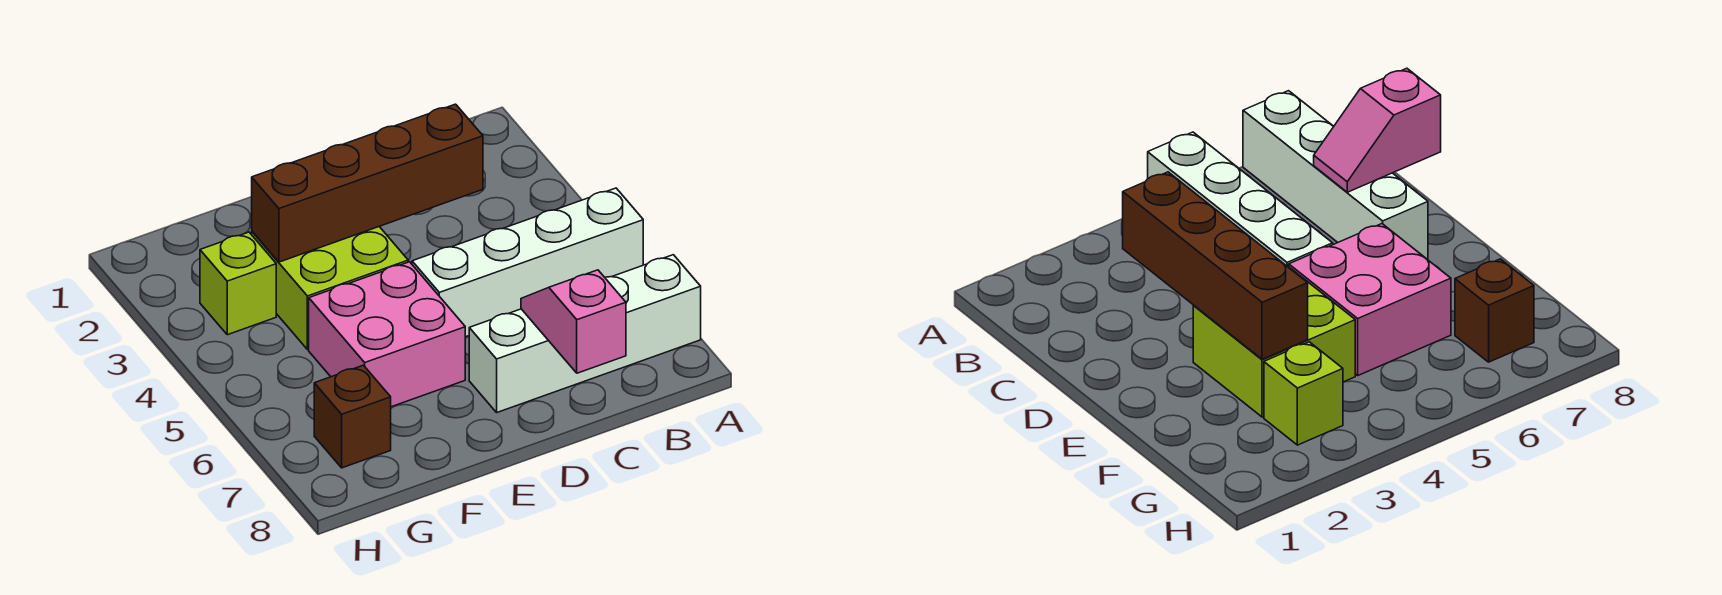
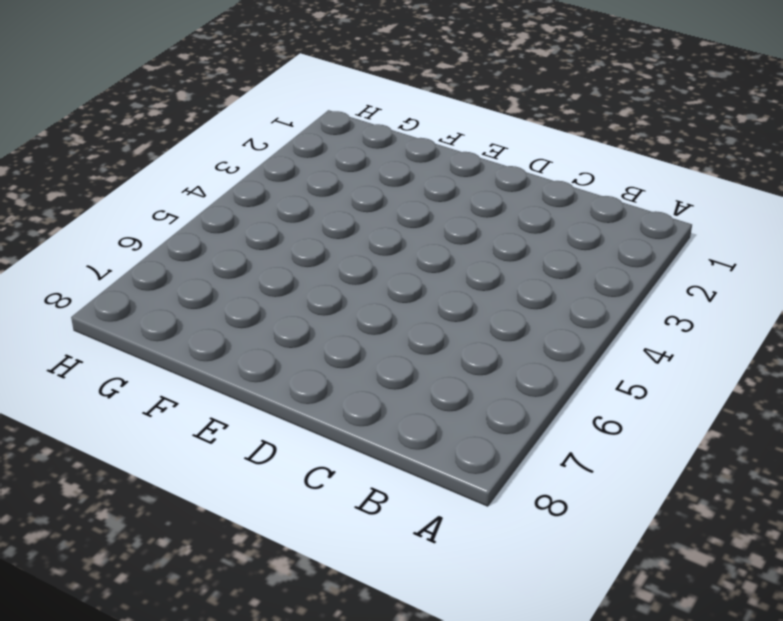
none -> white brick A5:D5 level 1
none -> white brick A7:D7 level 1

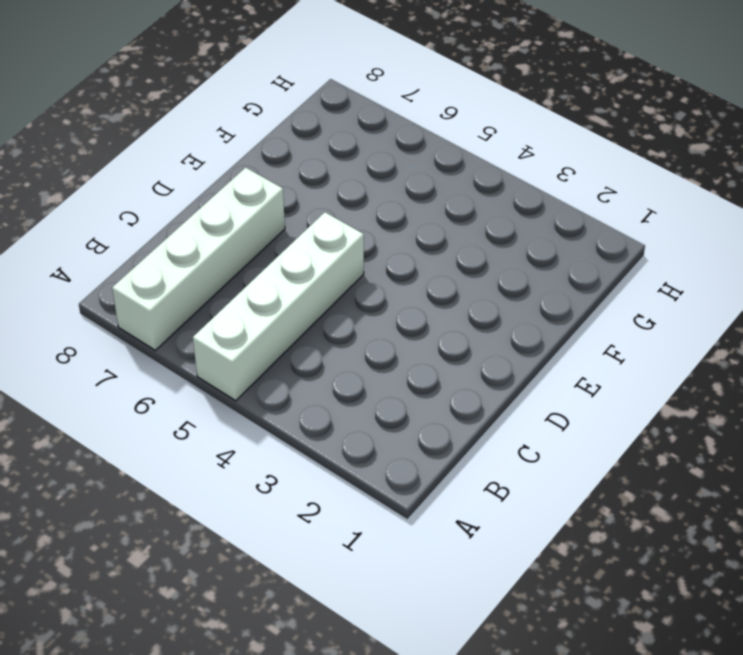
none -> lime brick E3:F4 level 1
none -> pink brick E5:F6 level 1

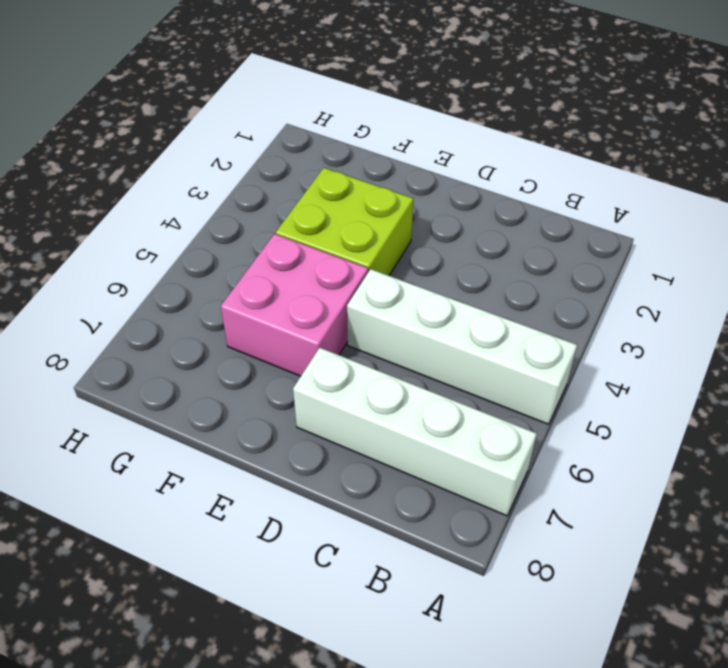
none -> lime brick G3 level 1
none -> brown brick G7 level 1

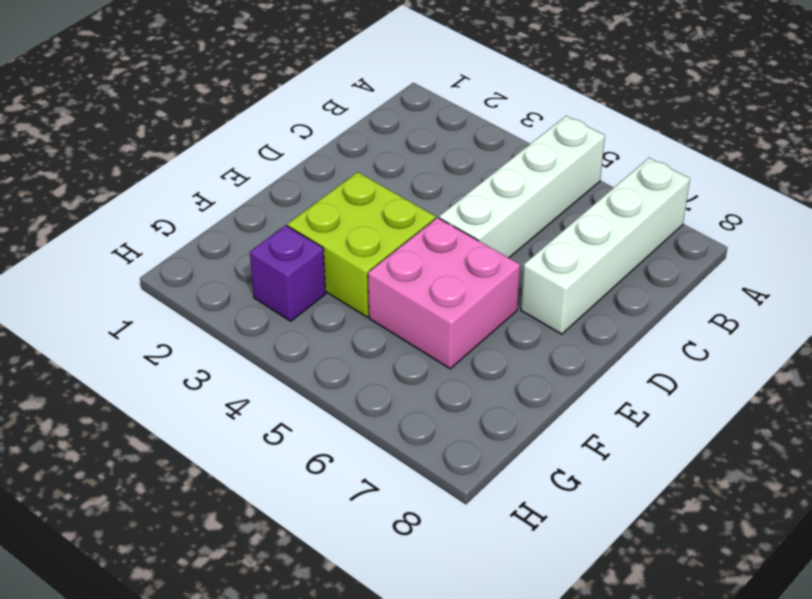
purple brick G3 level 1 -> lime brick G3 level 1
none -> brown brick G7 level 1
none -> brown brick C3:F3 level 2

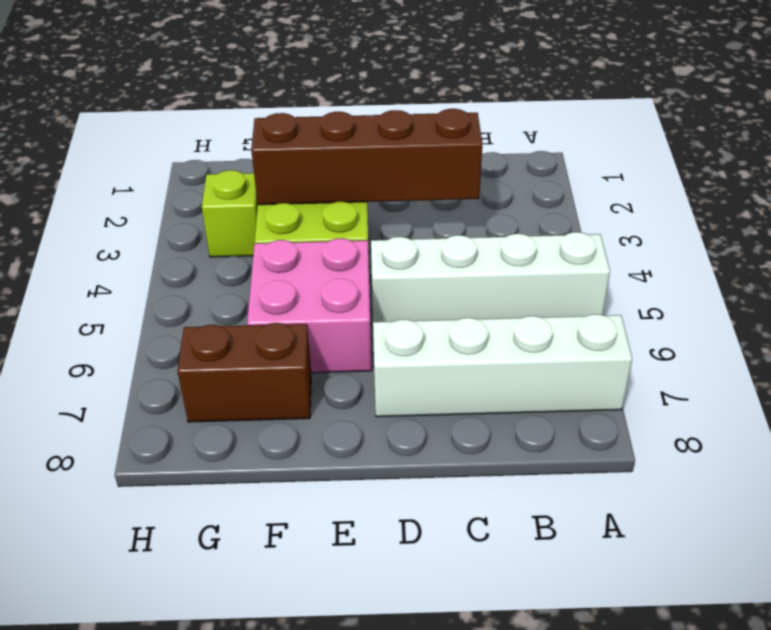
brown brick F7:G7 level 1 -> brown brick G7 level 1
none -> pink slope C7:C8 level 2 top 8

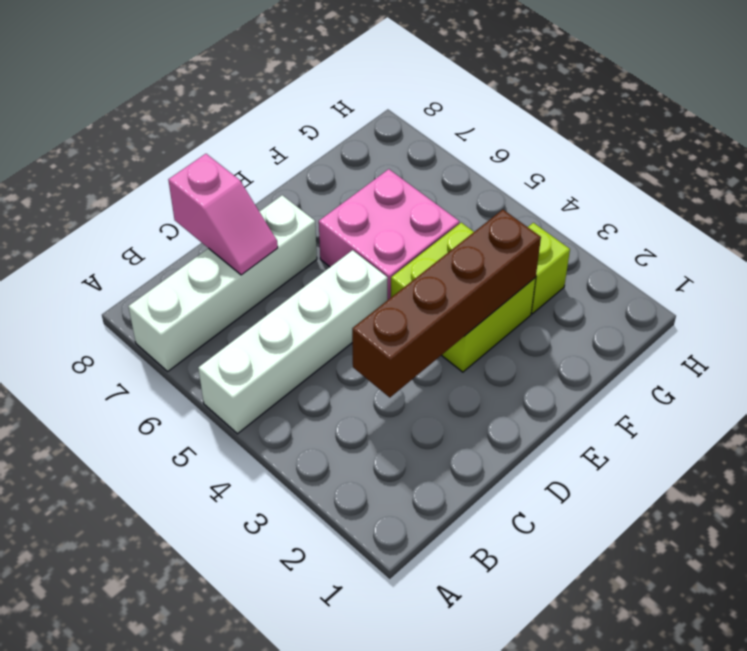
none -> brown brick G7 level 1

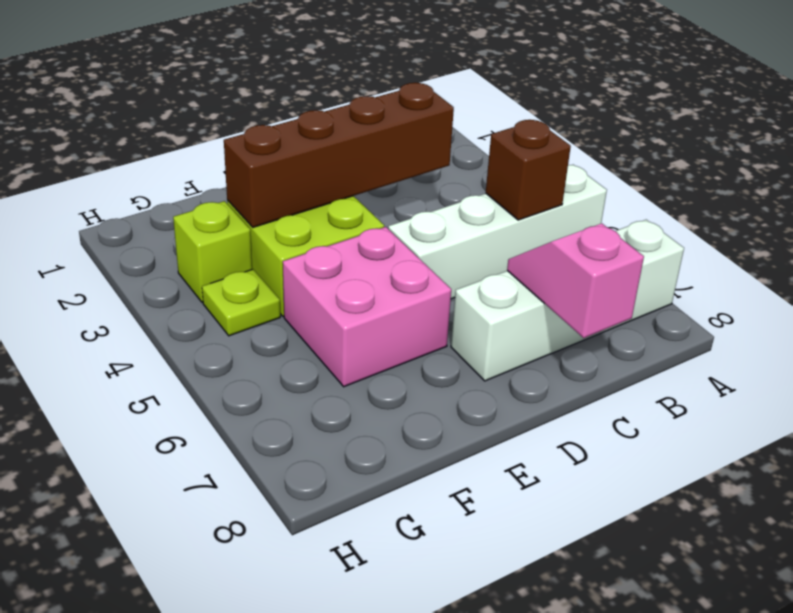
brown brick B5 level 2 -> brown brick G7 level 1
lime plate G4 level 1 -> none

